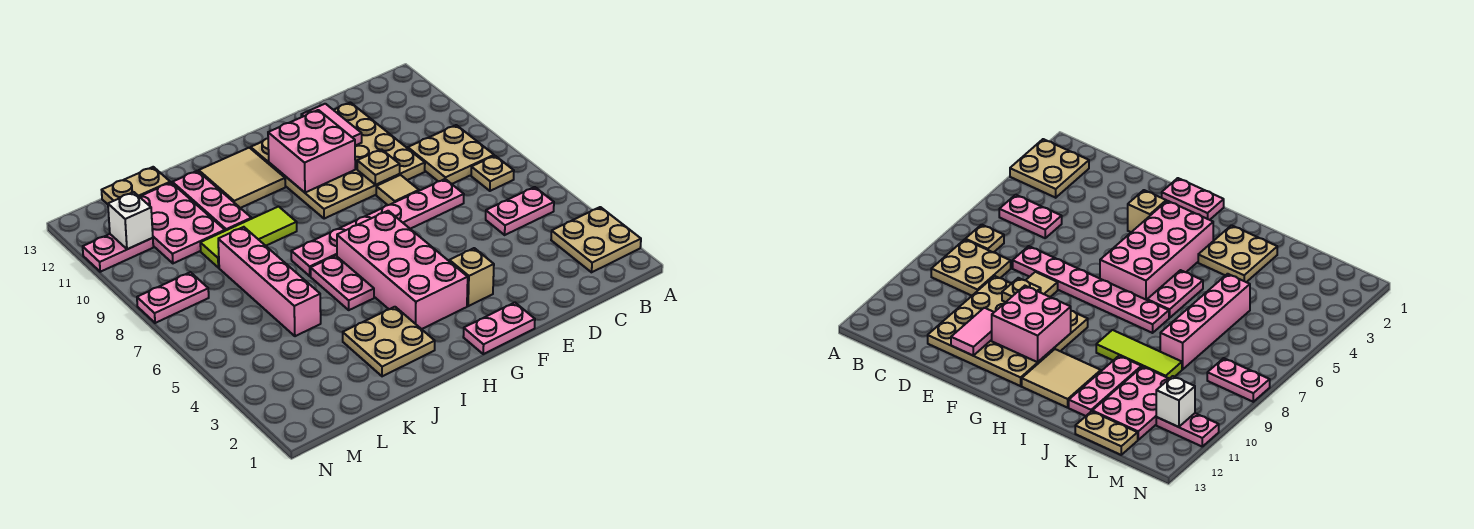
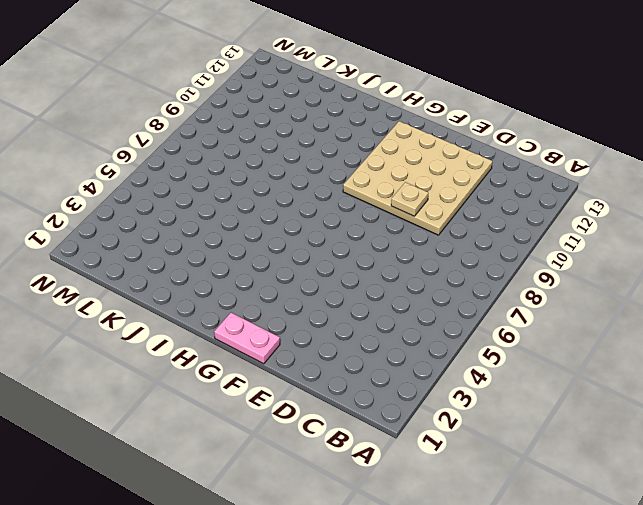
none -> tan plate A2:B3 level 1
none -> pink plate B5:C5 level 1
none -> tan plate B7 level 1

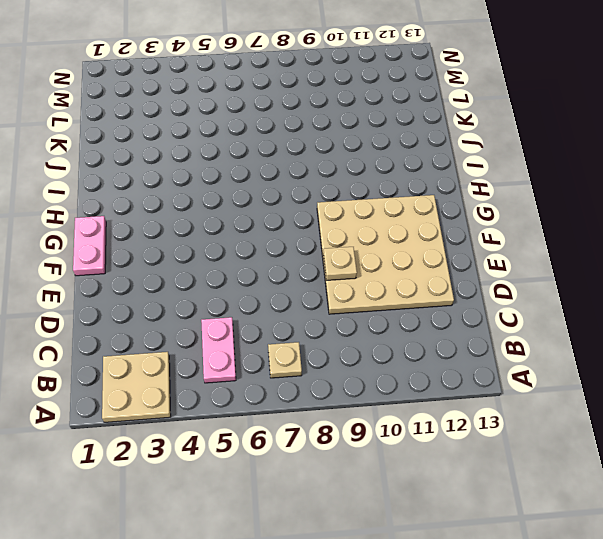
none -> tan plate B8:C9 level 1
none -> pink plate D7:I7 level 1
none -> tan tile E8 level 1

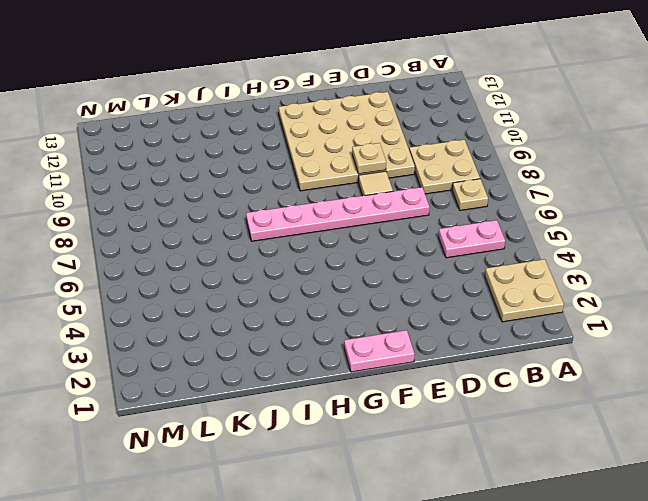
none -> tan brick F3 level 1
none -> pink brick G3:H6 level 1
none -> tan tile H11:I12 level 1

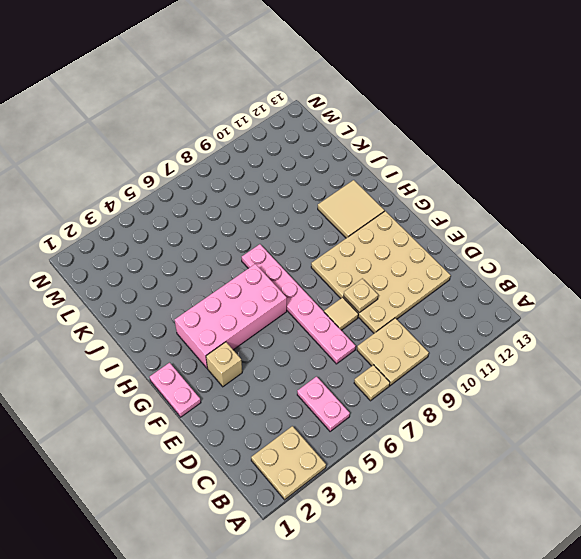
none -> tan plate I2:J3 level 1
none -> pink plate I5:I6 level 1
none -> lime tile I9:K9 level 1

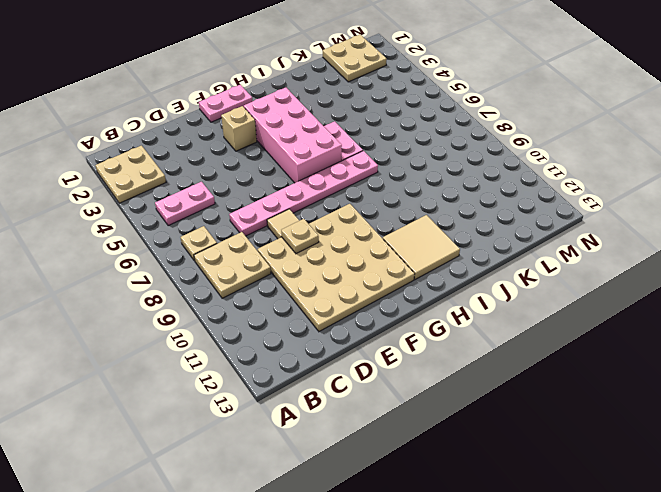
tan plate L1:M2 level 1 -> tan plate I2:J3 level 1
none -> lime tile I9:K9 level 1
none -> pink plate J10:J12 level 1
none -> pink brick K5:K8 level 1

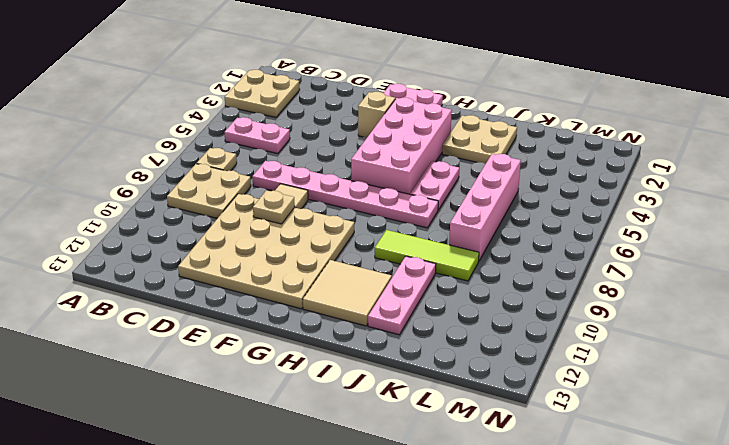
none -> pink plate K10:L12 level 1
none -> tan plate K13:L13 level 1
none -> pink plate M8:N8 level 1

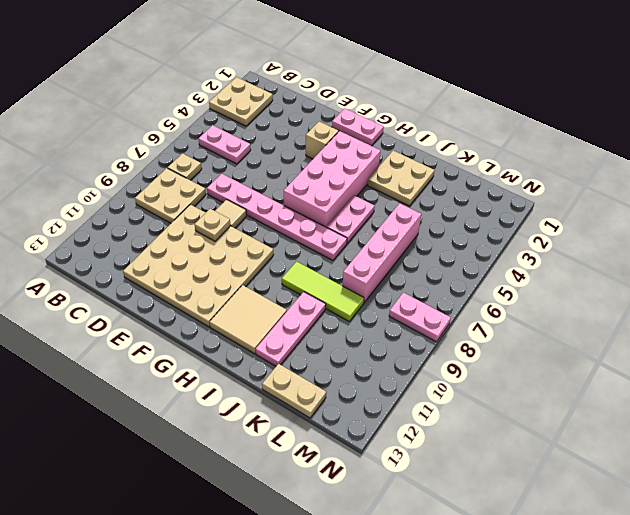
none -> pink plate K10:L12 level 1
none -> pink plate M11:N11 level 1
none -> pink tile E11:E12 level 2

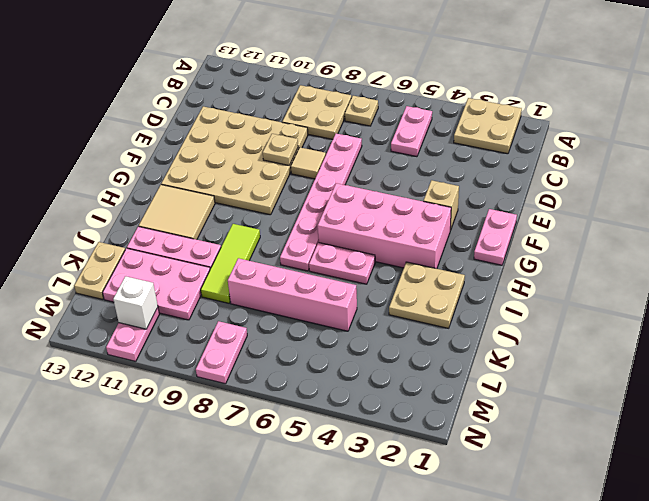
none -> pink tile E11:E12 level 2
none -> pink brick F10:G11 level 2

